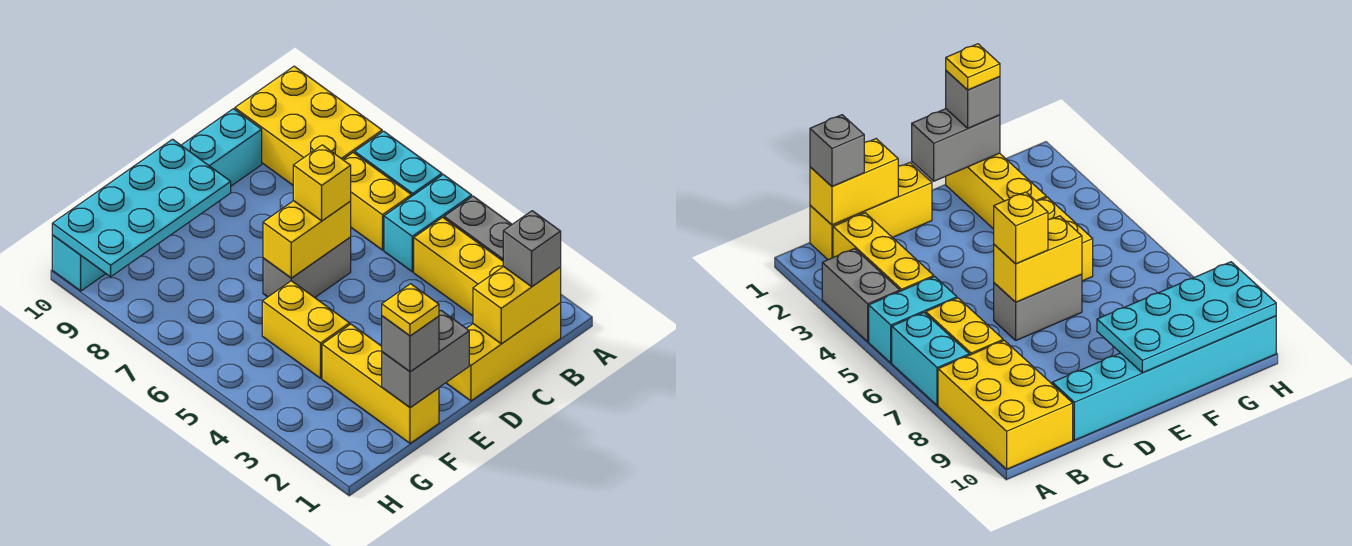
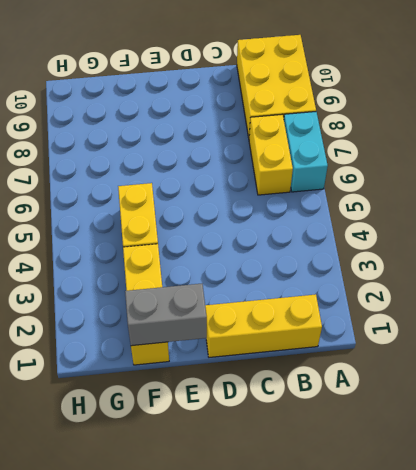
none -> grey brick A3:A4 level 1
none -> cyan brick A5:B5 level 1
none -> yellow brick B2:B4 level 1

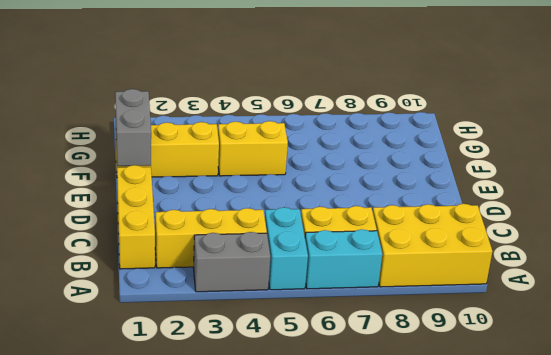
none -> cyan brick C10:H10 level 1
none -> grey brick D6:E6 level 1
none -> yellow brick B1:C1 level 2

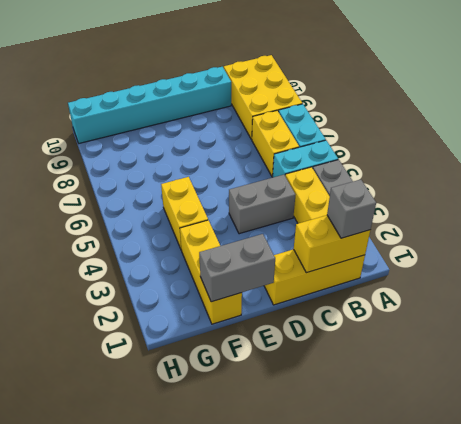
grey brick C4:D4 level 1 -> grey brick D6:E6 level 1
none -> yellow brick D6:E6 level 2
none -> cyan plate E9:H10 level 2
none -> yellow brick D6 level 3

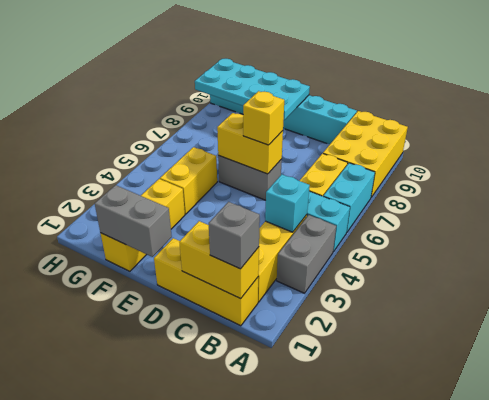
cyan brick B4 level 2 -> none
none -> grey brick F1 level 3
none -> yellow plate F1 level 4

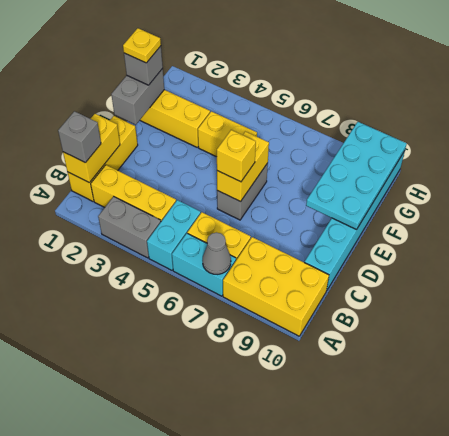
grey cone A7 level 2 -> none

